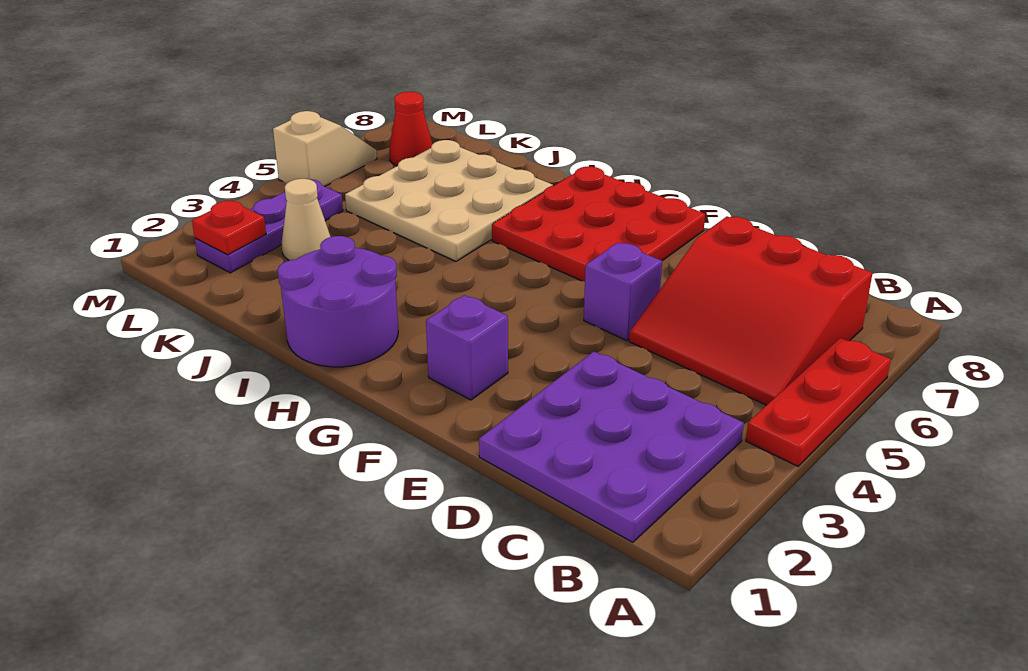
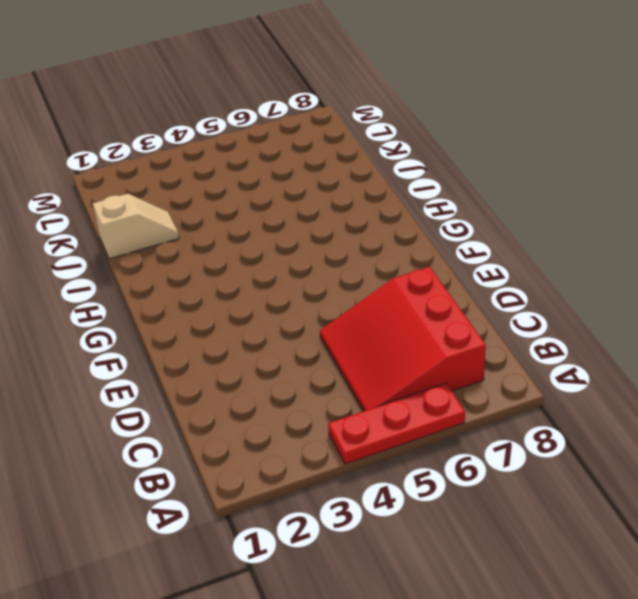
tan slope J1:J2 level 1 top 1 -> tan slope M5:M6 level 1 top 5
none -> purple plate B1:D3 level 1
none -> purple brick E5 level 1
none -> purple brick F2 level 1

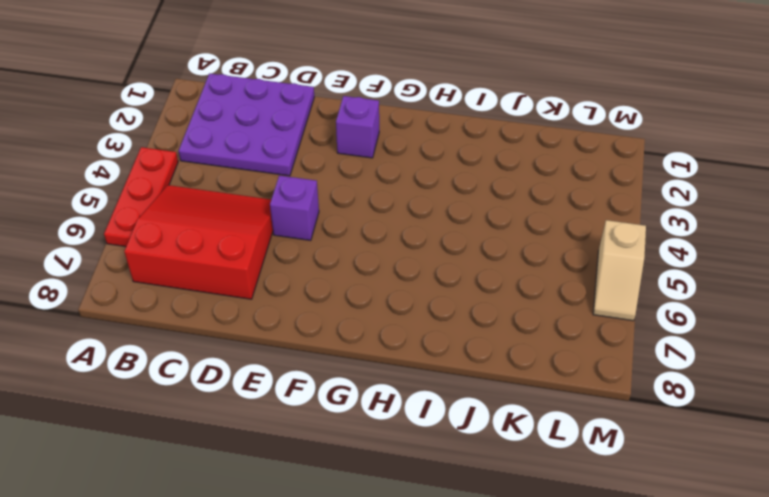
none -> red plate F6:H8 level 1
none -> purple round brick H1:I2 level 1
none -> tan plate I5:K7 level 1

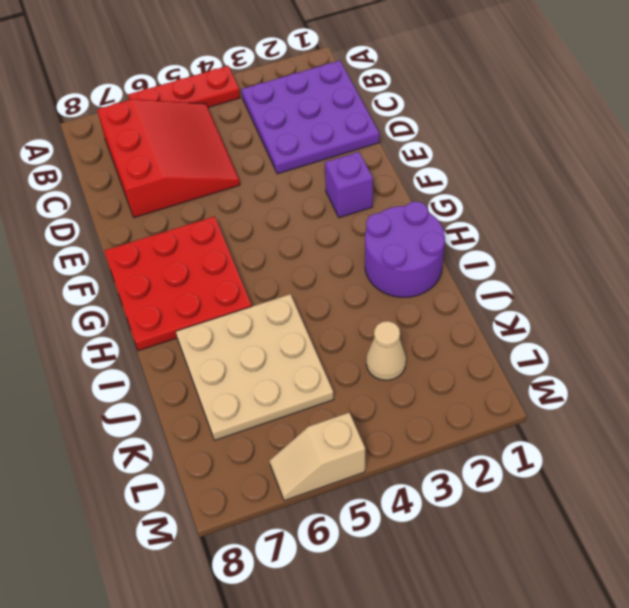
none -> purple brick E5 level 1
none -> purple plate L2:L4 level 1
none -> red cone L7 level 1

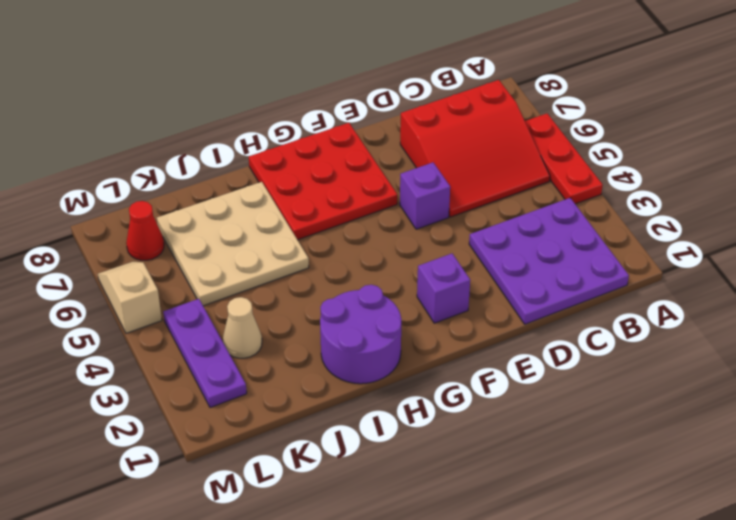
none -> red plate L2 level 2

